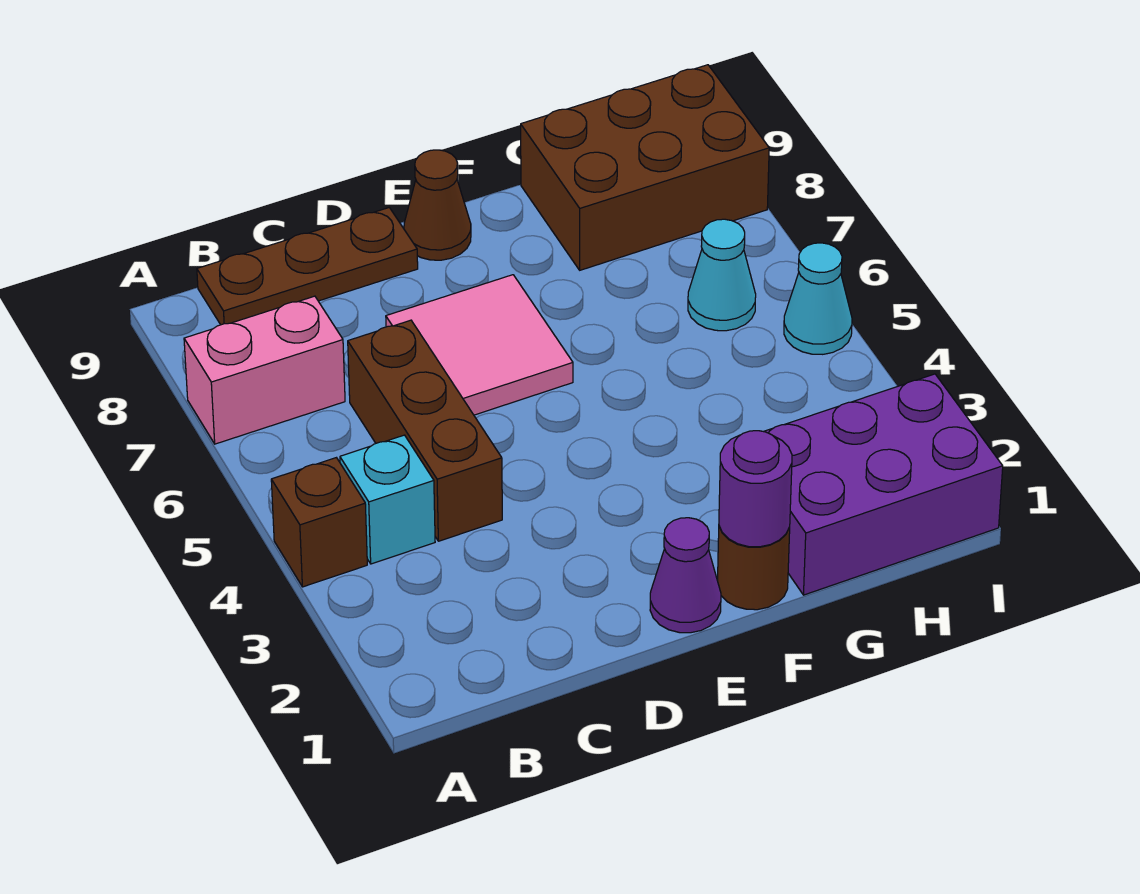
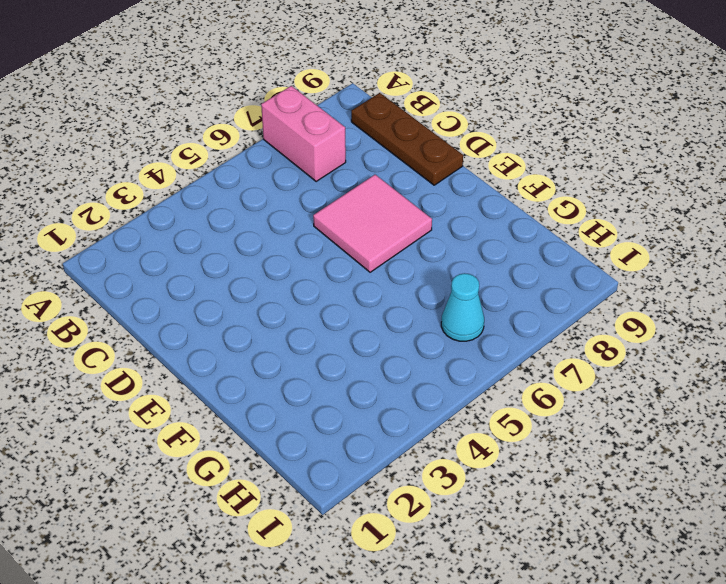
none -> brown brick A4 level 1
none -> cyan brick B4 level 1
none -> brown brick C4:C6 level 1

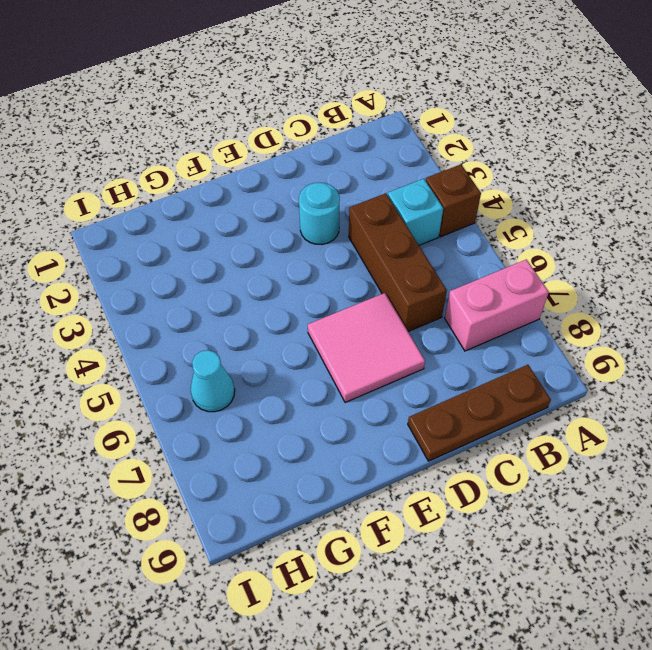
cyan round brick D3 level 1 -> none
none -> purple cone E1 level 1
none -> brown cone E9 level 1
none -> brown round brick F1 level 1

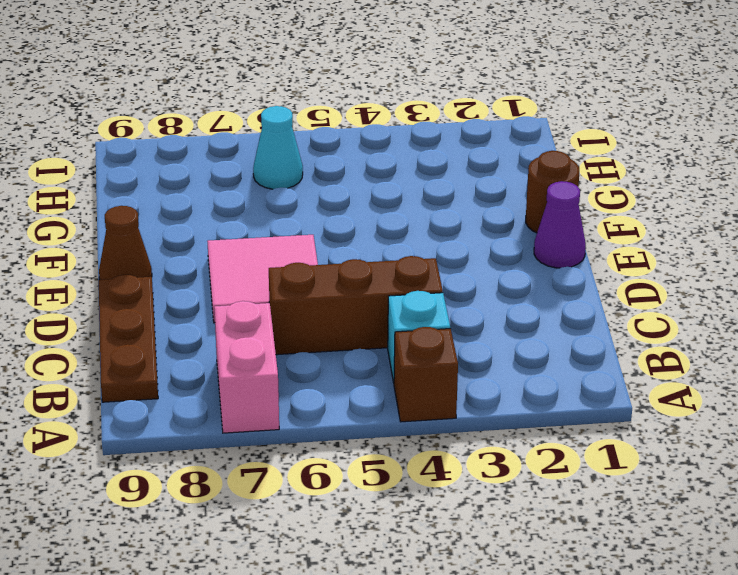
none -> purple brick G1:I2 level 1
none -> brown brick G8:I9 level 1
none -> cyan cone I5 level 1

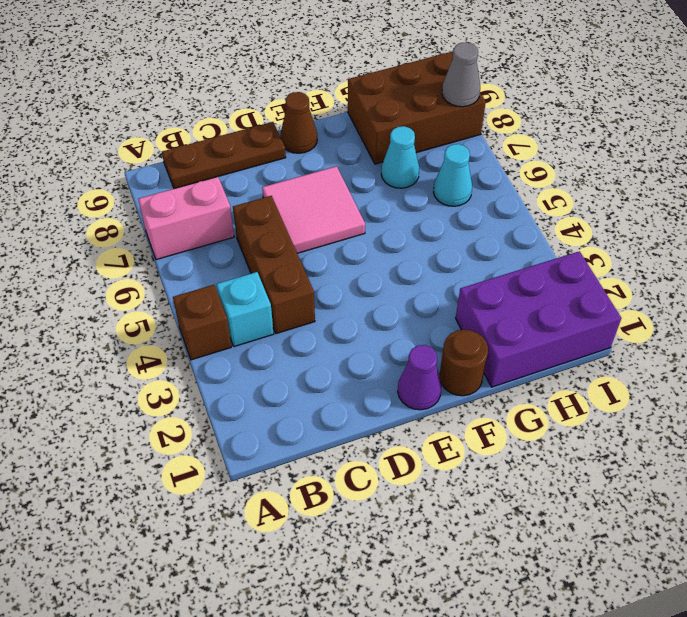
cyan cone G7 level 1 -> cyan cone I5 level 1
grey cone I8 level 2 -> none
none -> purple round brick F1 level 2

